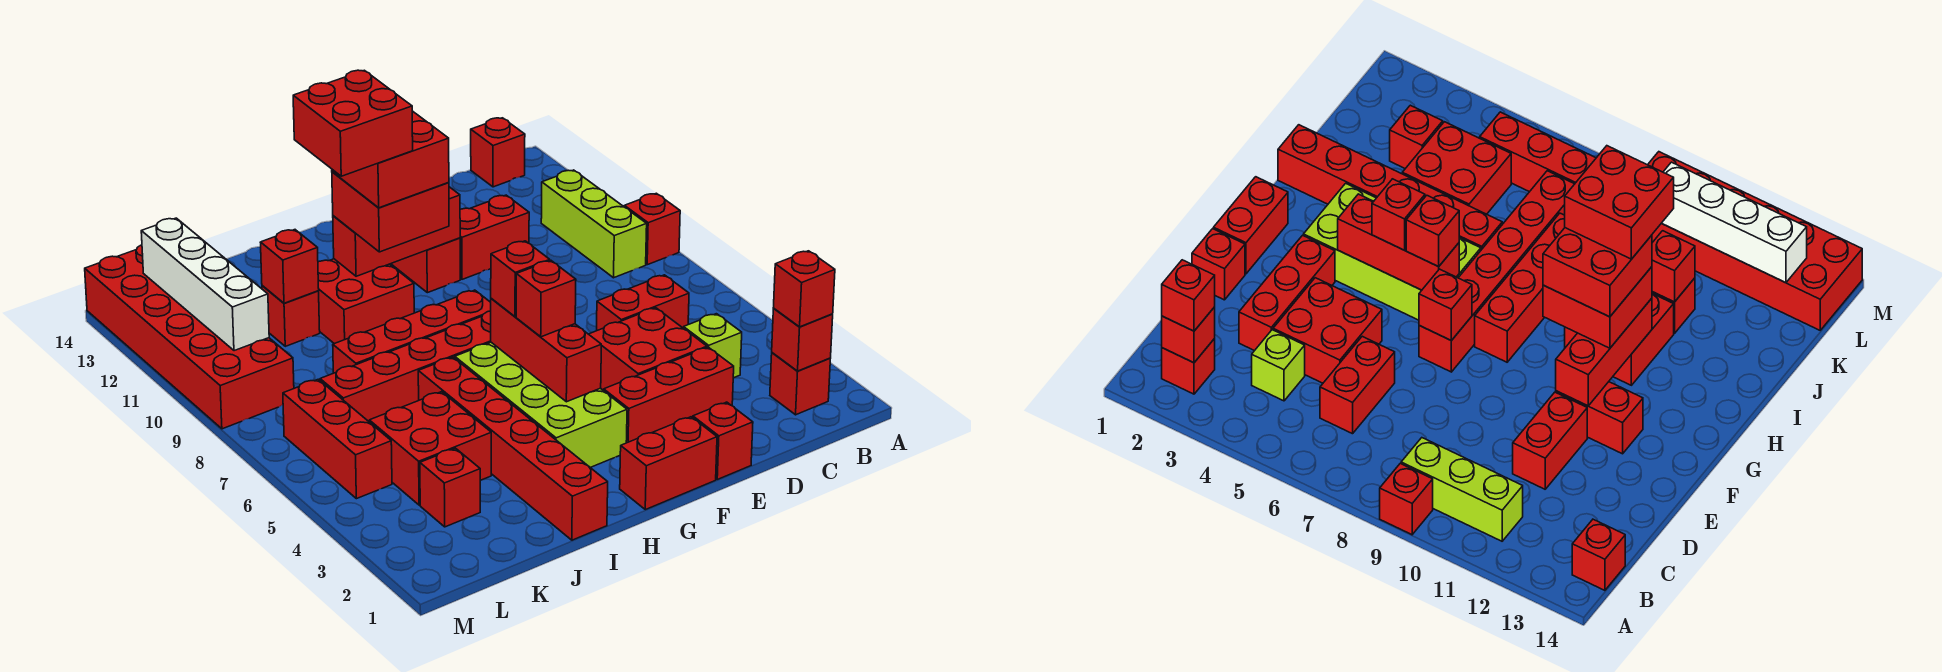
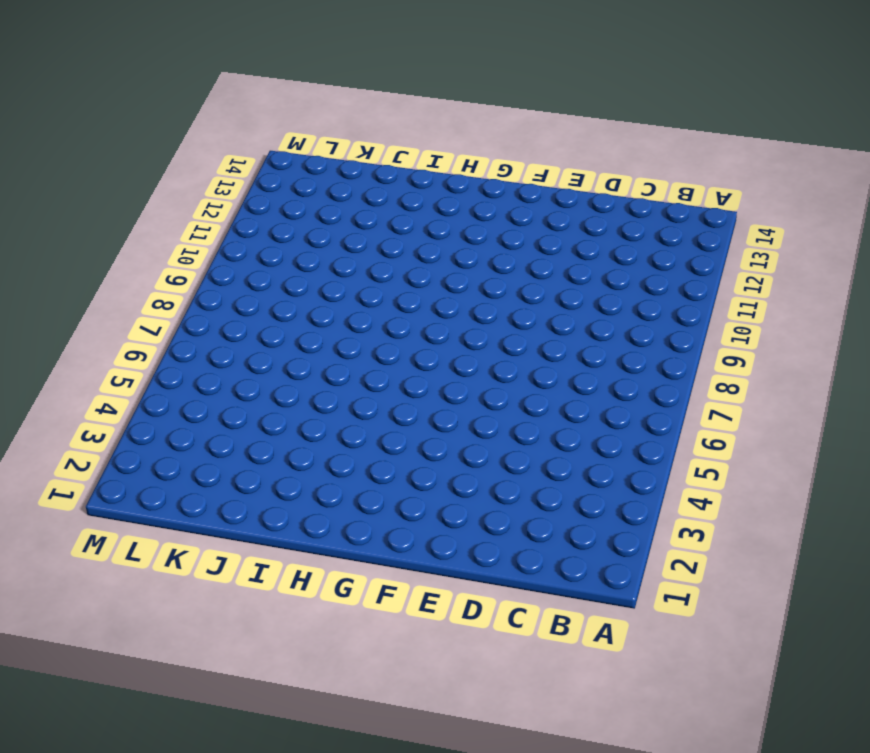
none -> red brick A9 level 1
none -> red brick B2 level 1
none -> lime brick B9:B11 level 1
none -> red brick B14 level 1

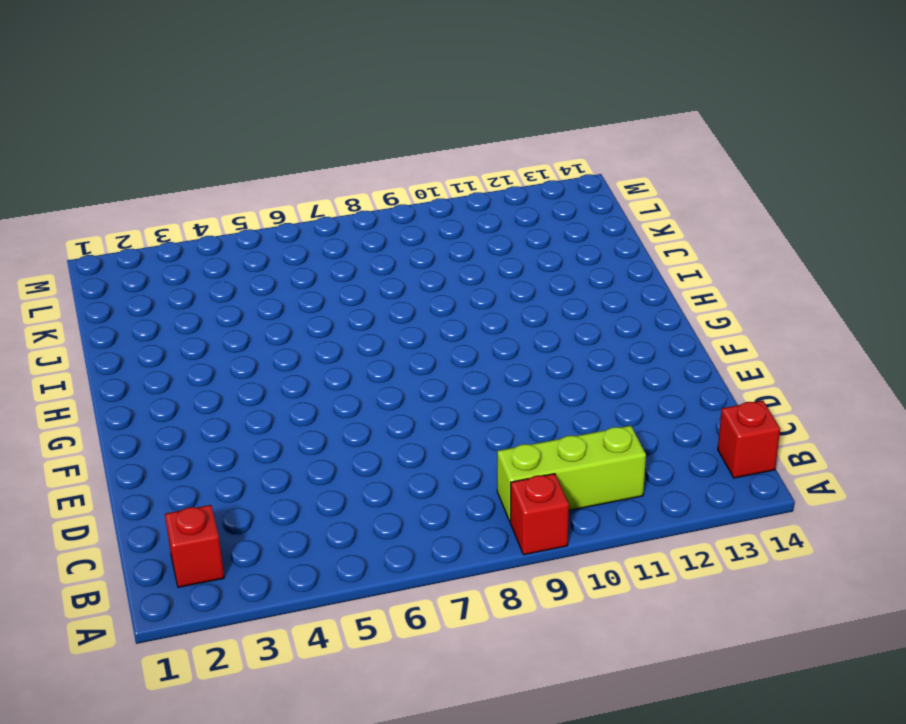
none -> lime brick C4 level 1
none -> red brick C6:D6 level 1
none -> red brick D3:F3 level 1
none -> red brick D4:E5 level 1

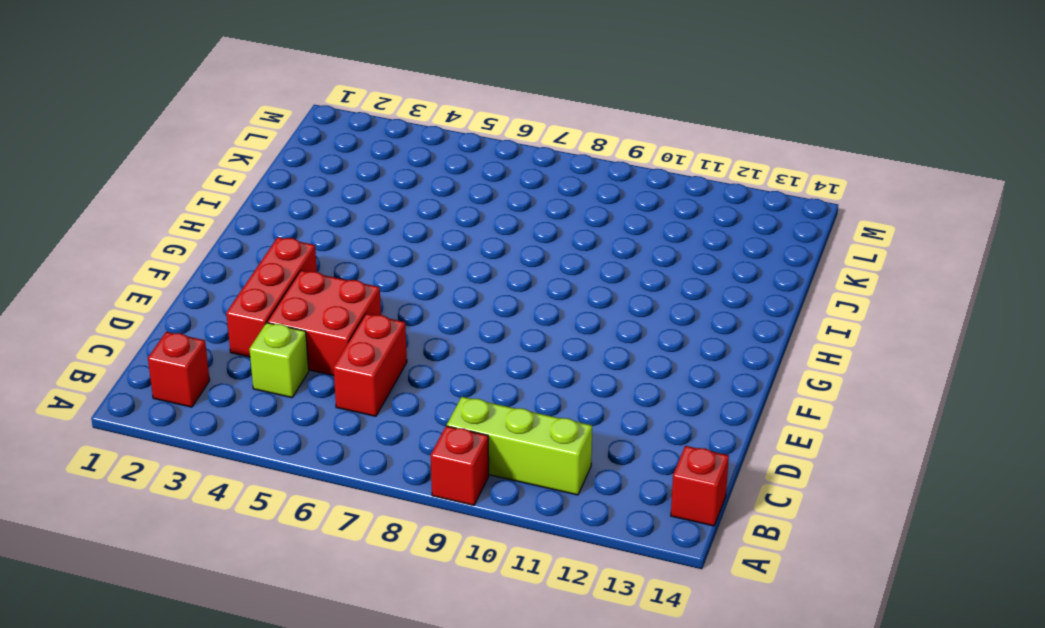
none -> red brick D11:E11 level 1
none -> red brick E1 level 1
none -> red brick F1:G1 level 1
none -> red brick F7:K7 level 1

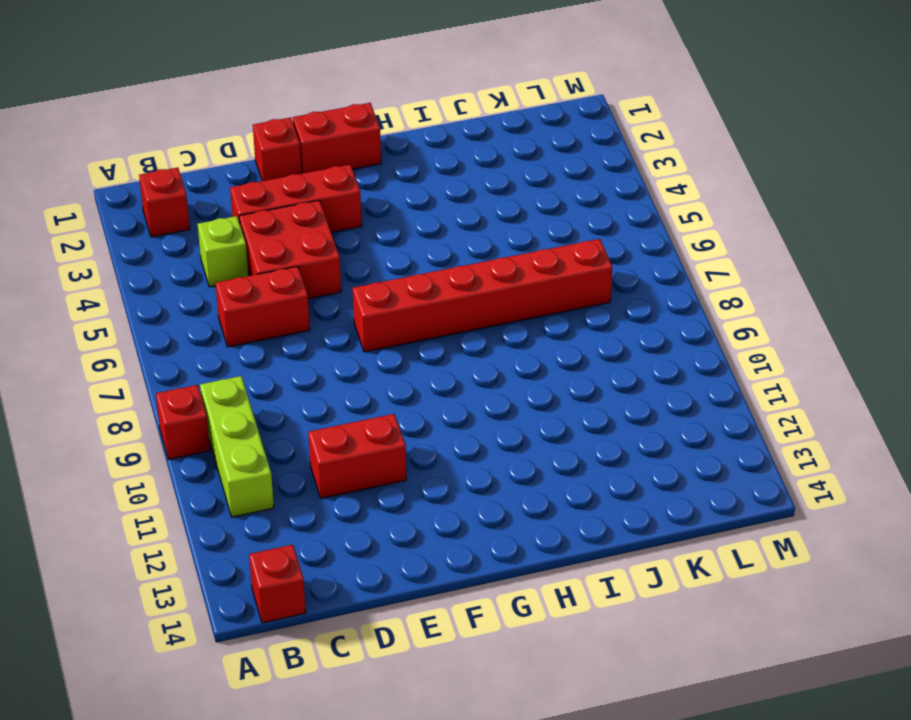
none -> red brick F11:F12 level 1
none -> lime brick G3:H6 level 1
none -> red brick G8:J8 level 1
none -> red brick H10:I11 level 1

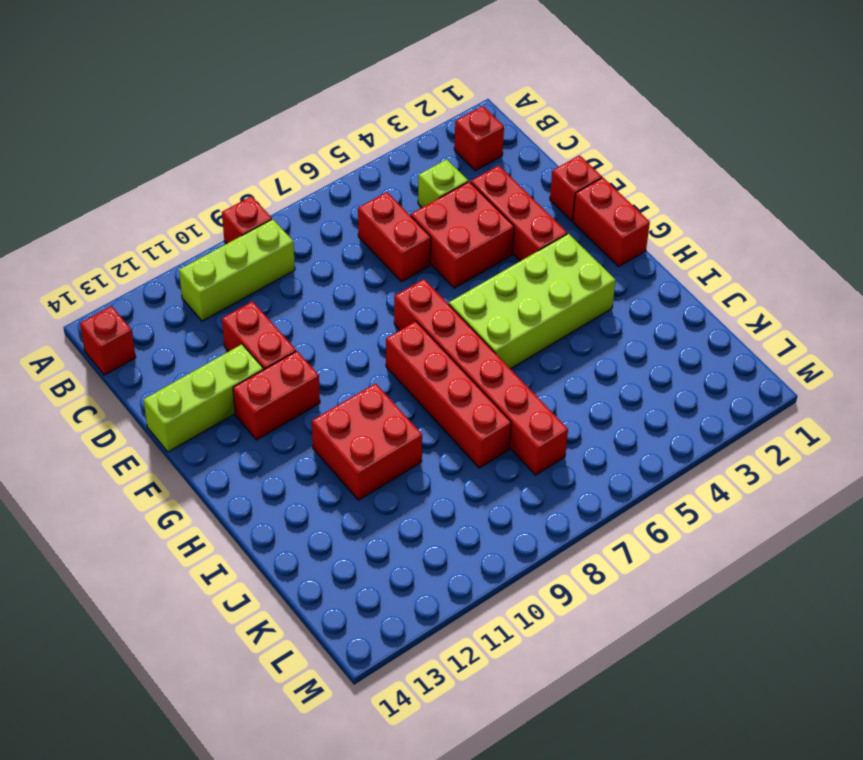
lime brick E12:E14 level 1 -> none
none -> red brick I1:I6 level 1
none -> red brick J4:K5 level 1
none -> red brick J11 level 1
none -> red brick K3 level 1

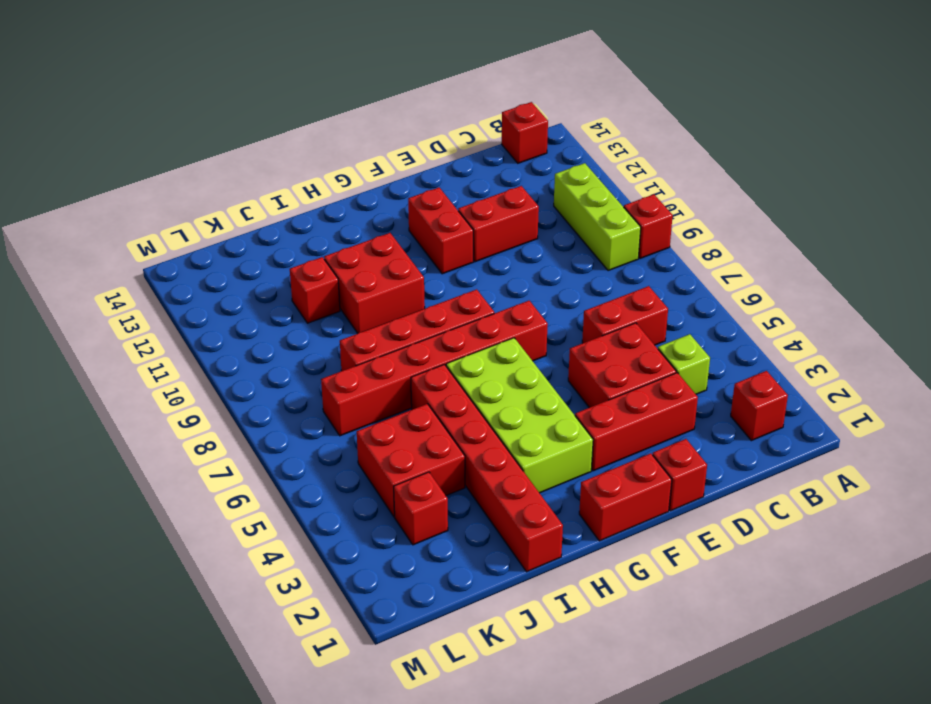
none -> red brick L5:L7 level 1
none -> red brick L9:M14 level 1
none -> red brick B2 level 2
none -> red brick F7 level 2

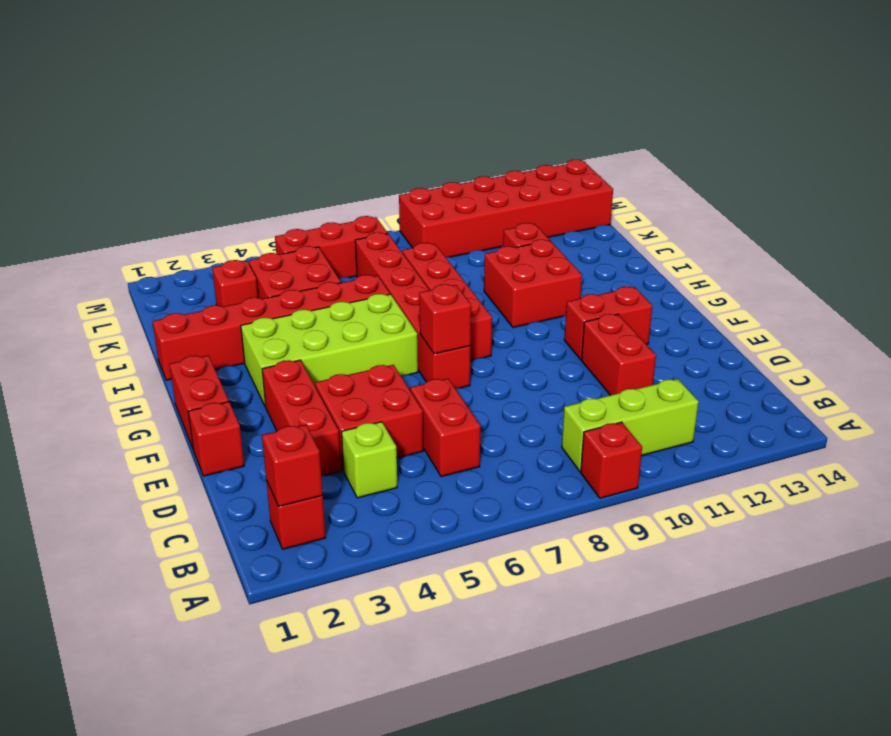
none -> red brick B14 level 1
none -> red brick F11:H11 level 2
none -> red brick G4:G6 level 2
none -> red brick J11 level 2

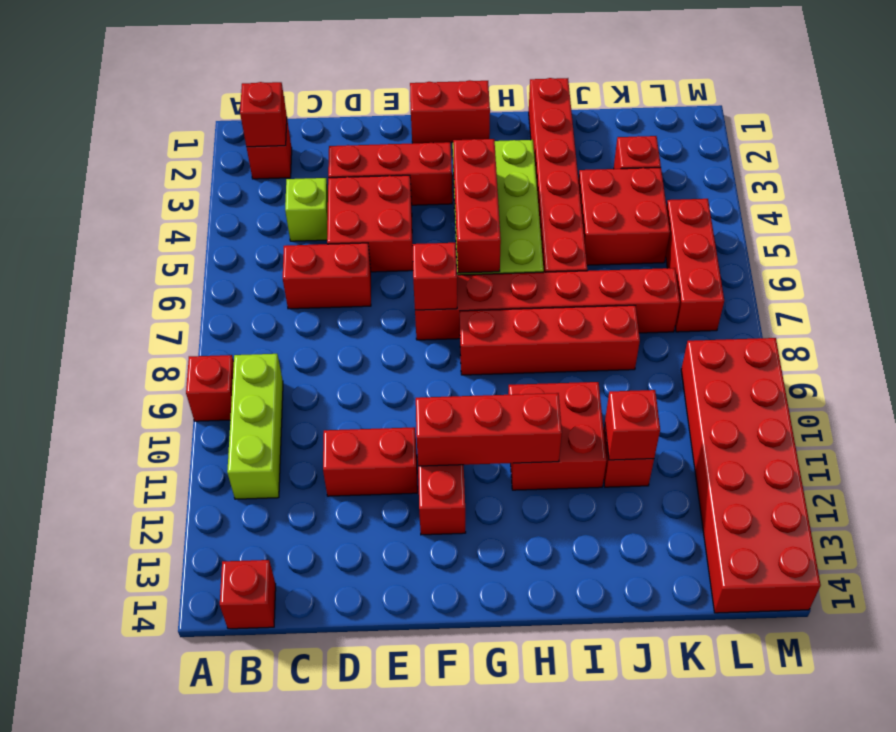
none -> red brick E1 level 1
none -> white brick L10:L13 level 2
none -> red brick B2 level 3
none -> red brick G5 level 3

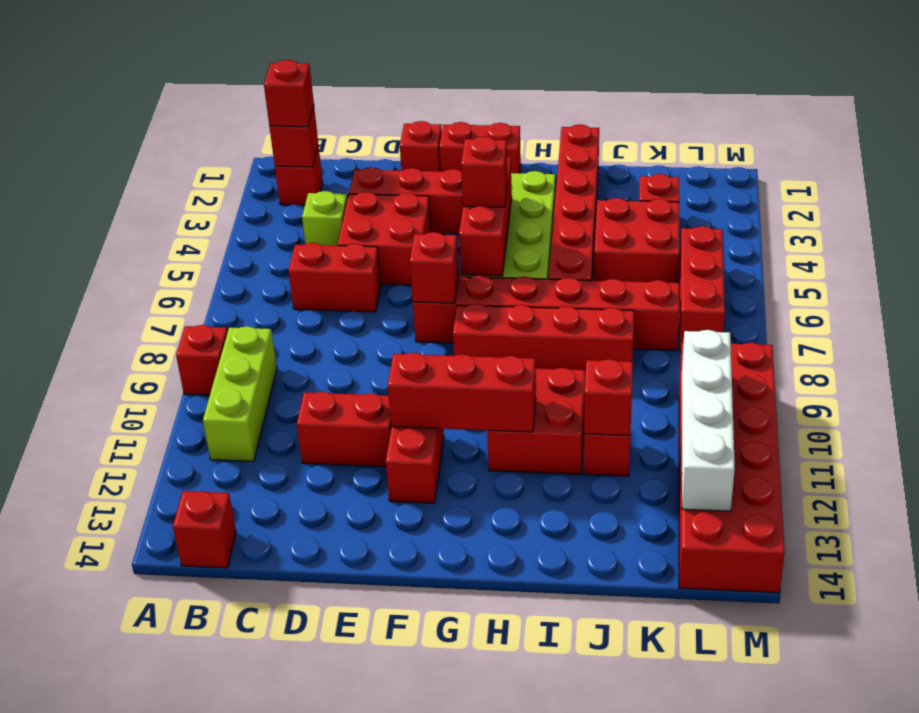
none -> red brick G6 level 3
none -> red brick G10:H11 level 3
none -> red brick G10:H11 level 4
none -> red brick H10:I11 level 5

